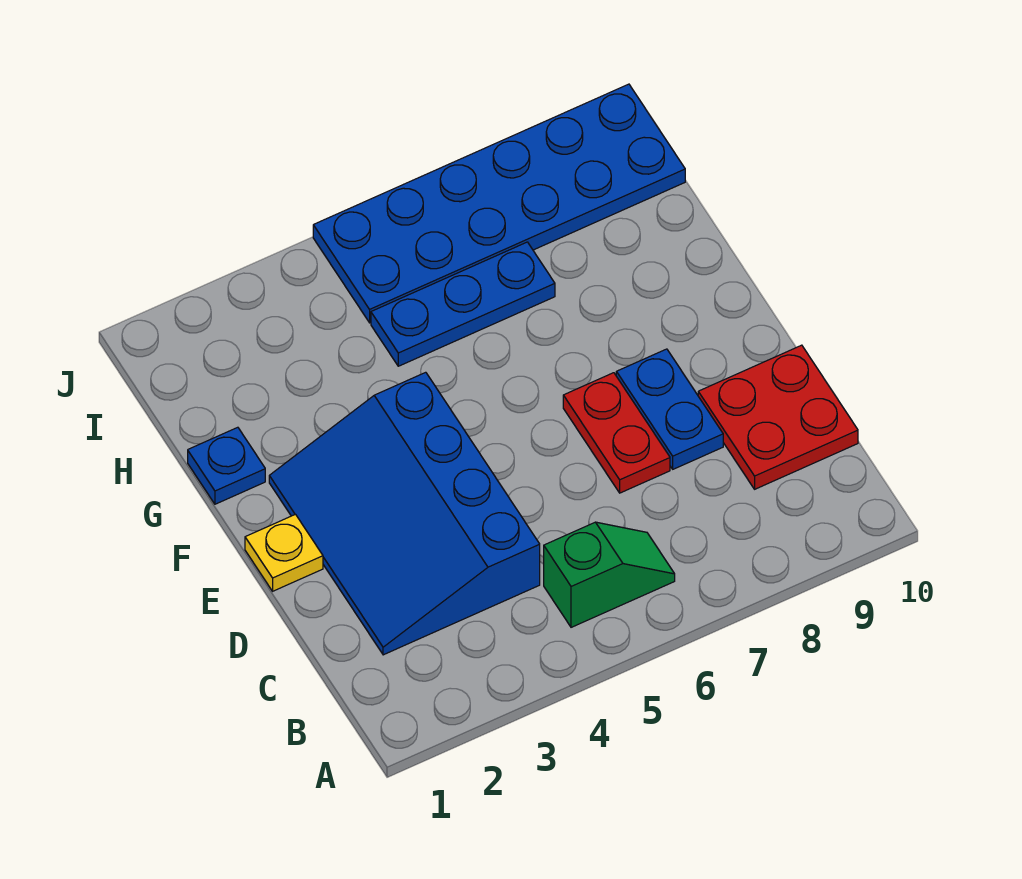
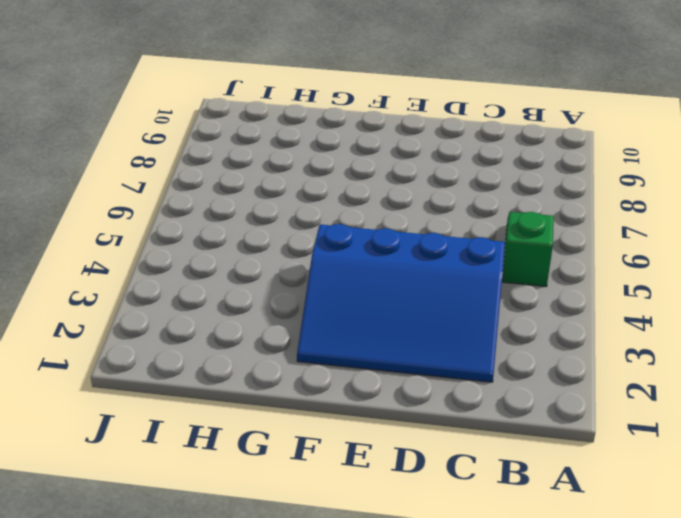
none -> red plate C9:D10 level 1
none -> red plate D7:E7 level 1

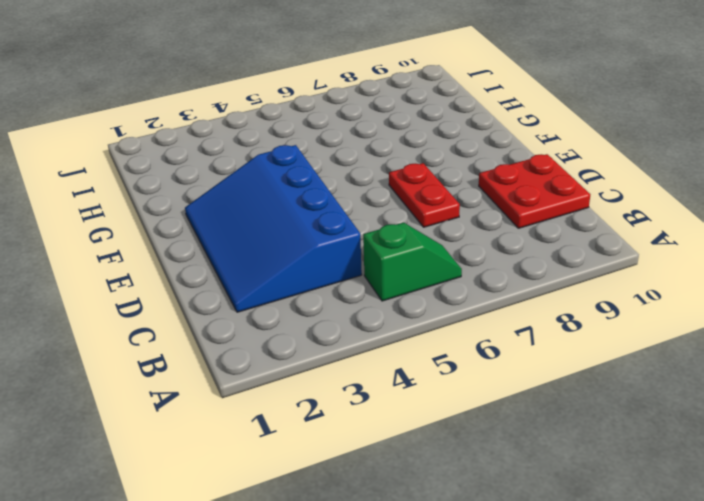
none -> blue plate D8:E8 level 1
none -> yellow plate E1 level 1

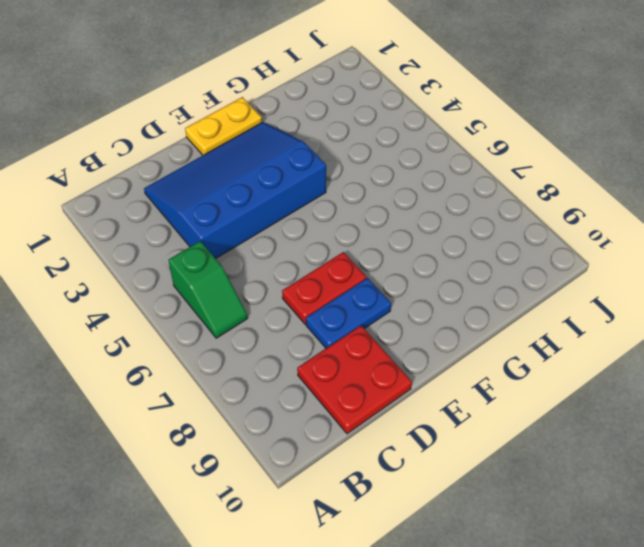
yellow plate E1:F1 level 1 -> yellow plate E1 level 1
none -> blue plate G1 level 1
none -> blue plate H5:H7 level 1

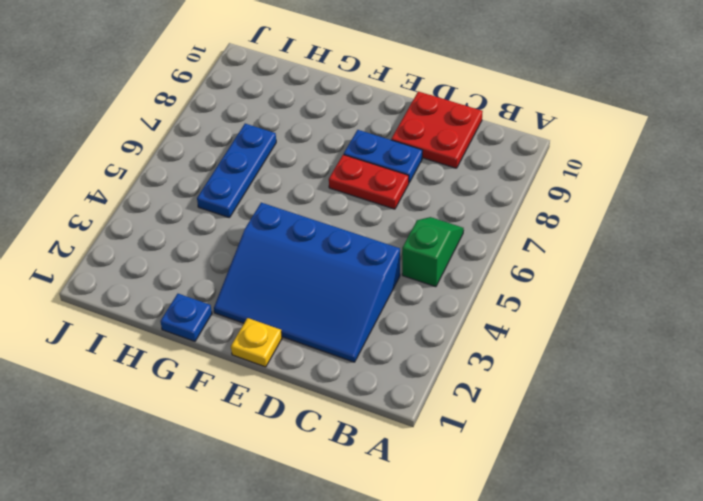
none -> blue plate I5:J10 level 1

